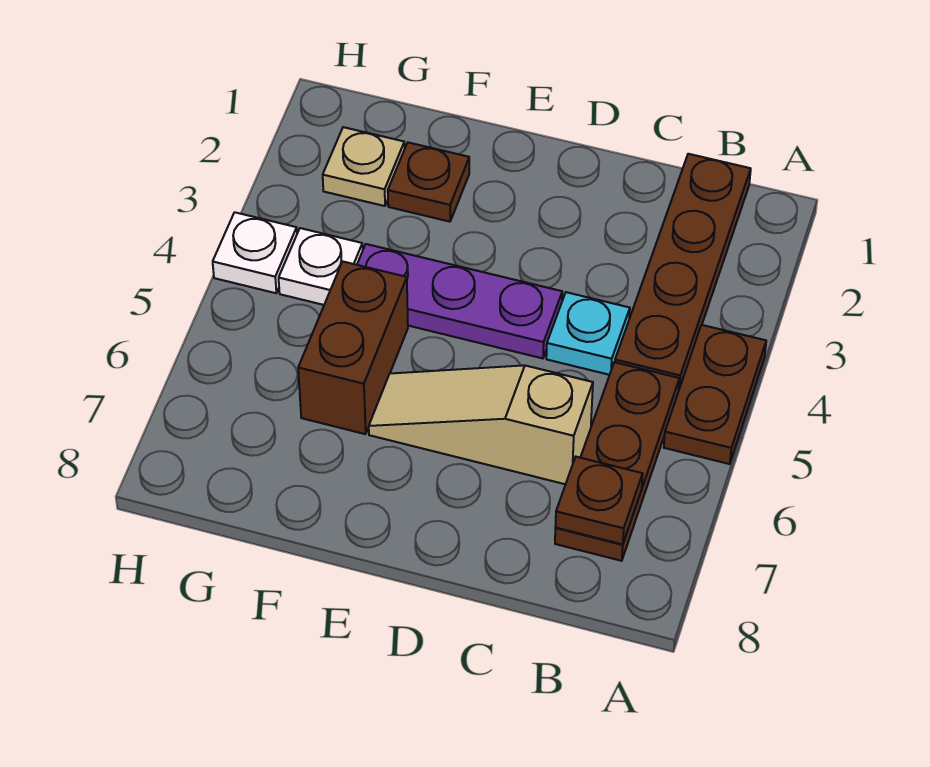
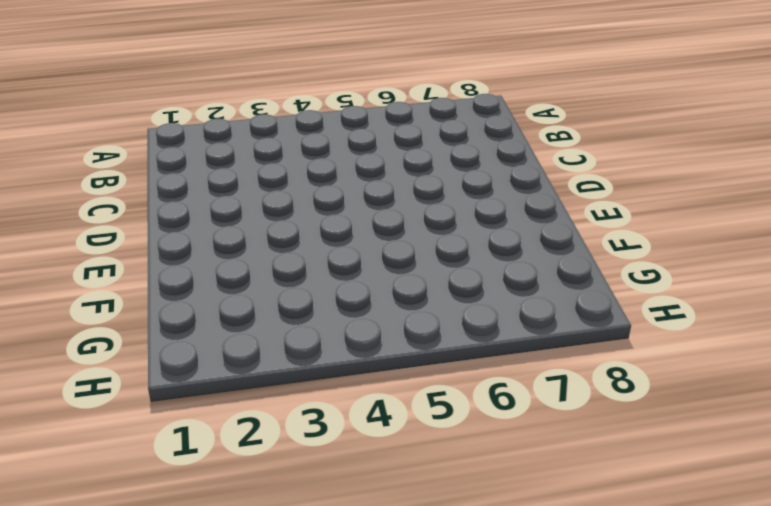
none -> brown plate A4:A5 level 1
none -> brown plate B1:B4 level 1
none -> brown plate B5:B7 level 1

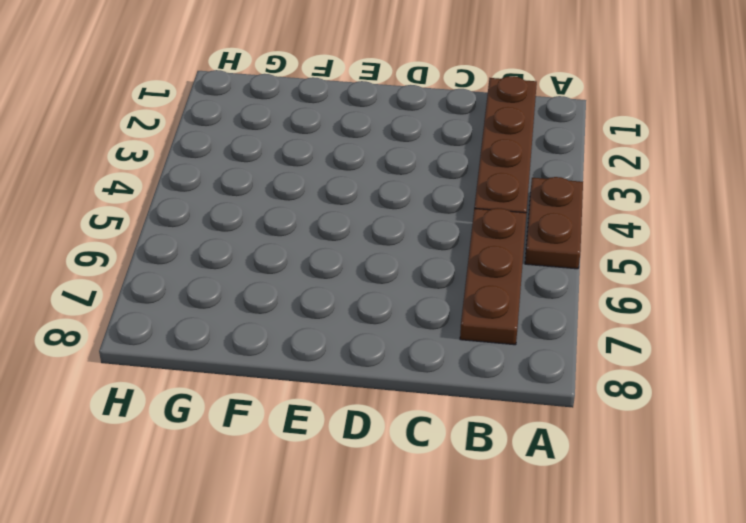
none -> cyan plate C4 level 1
none -> tan slope C6:E6 level 1 top C
none -> purple plate D4:F4 level 1

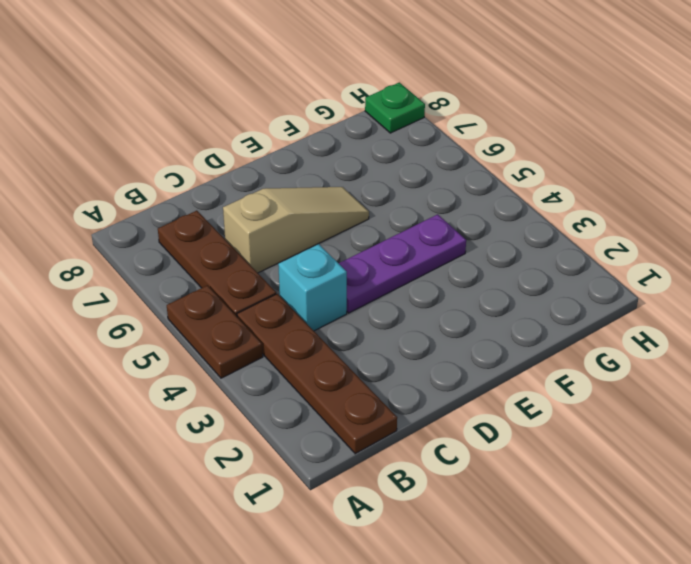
cyan brick C4 level 1 -> cyan plate C4 level 1
green plate H8 level 1 -> none
none -> brown plate F2 level 1
none -> brown brick F5:F6 level 1
none -> tan plate G2 level 1

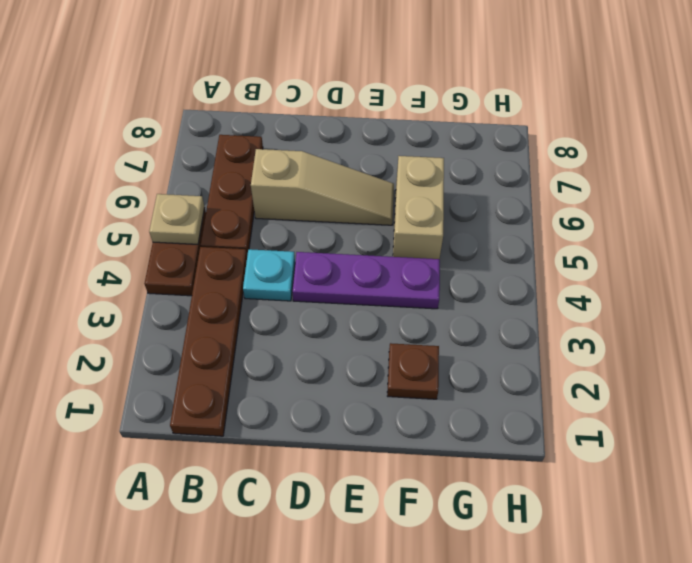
tan plate A5 level 2 -> tan plate G2 level 1
tan brick F5:F6 level 1 -> brown brick F5:F6 level 1
none -> white plate G4 level 1
none -> white plate H4 level 1
none -> brown plate B7 level 2

